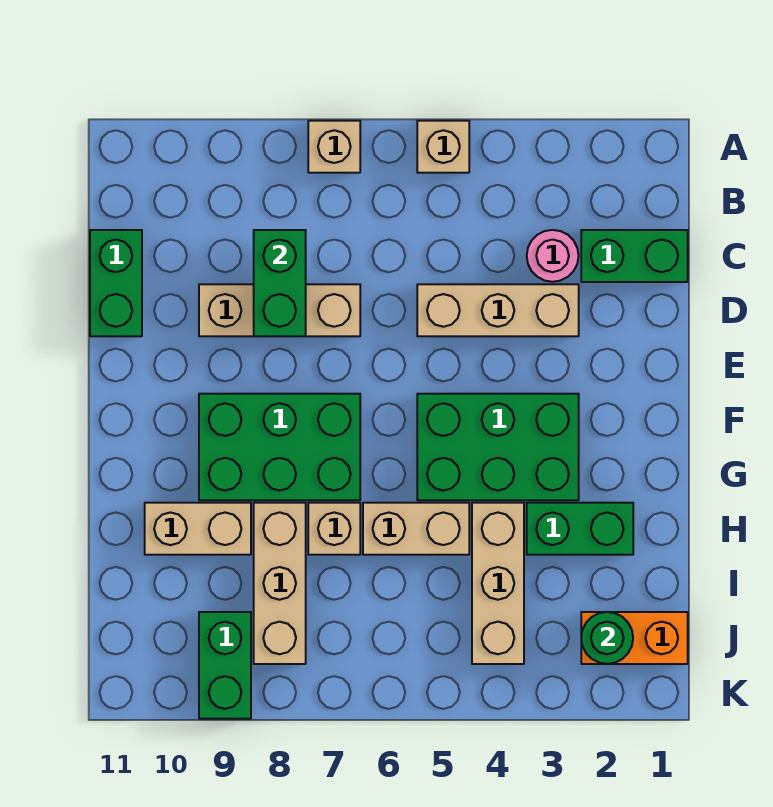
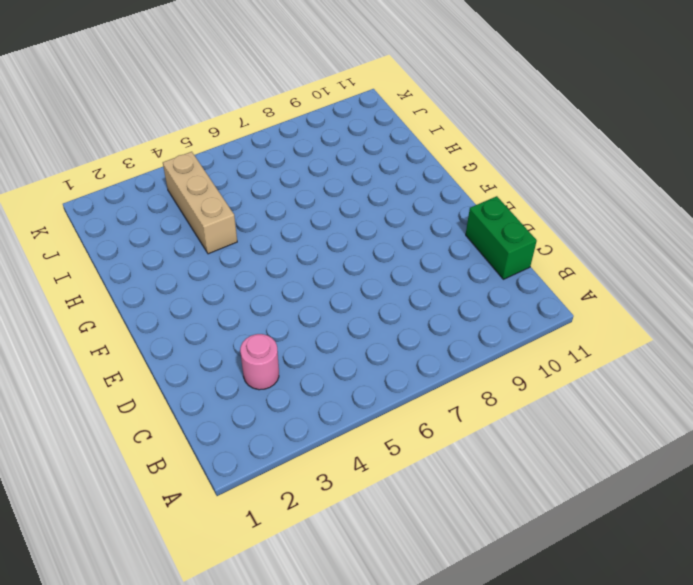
none -> tan brick A5 level 1
none -> tan brick A7 level 1
none -> green brick C1:C2 level 1

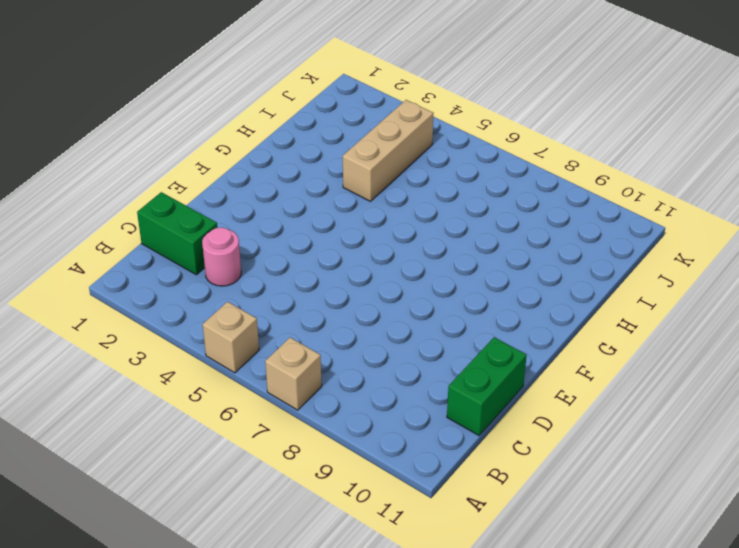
none -> tan brick D3:D5 level 1
none -> tan brick D7:D9 level 1
none -> green brick F3:G5 level 1

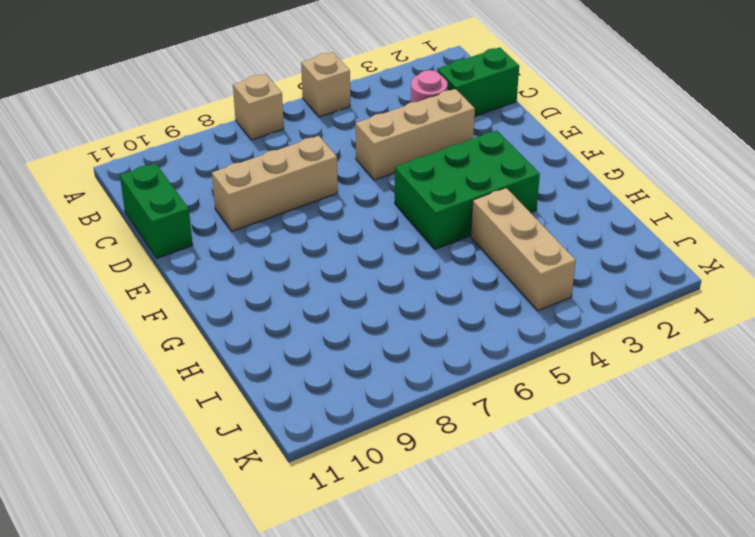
none -> green brick F7:G9 level 1
none -> green brick H2:H3 level 1
none -> tan brick H5:H6 level 1

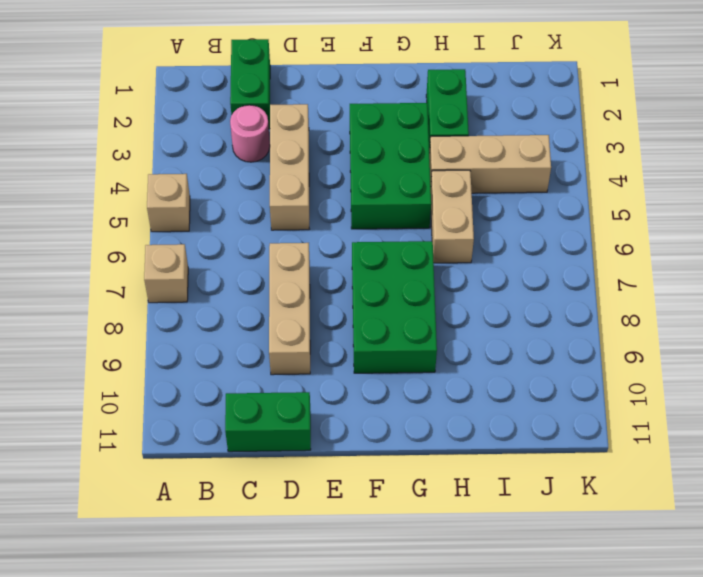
none -> tan brick H7 level 1
none -> tan brick H8:J8 level 1
none -> tan brick H9:H10 level 1

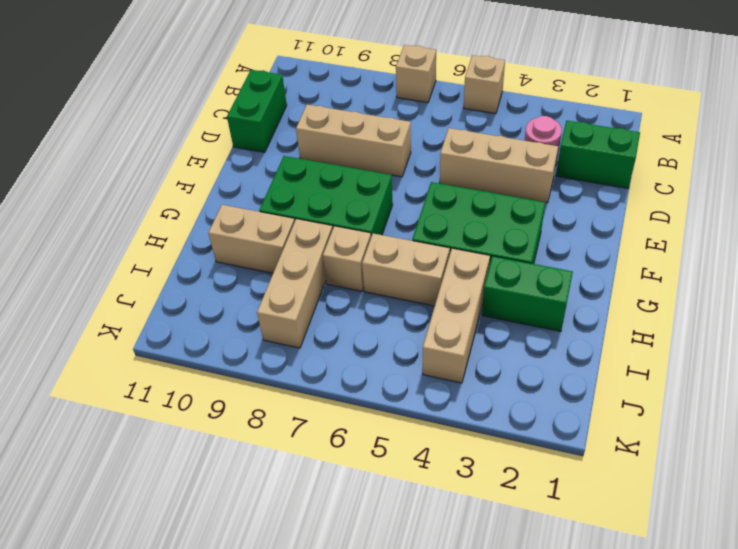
none -> orange brick J1:J2 level 1
none -> green brick J9:K9 level 1
none -> green brick C8:D8 level 2

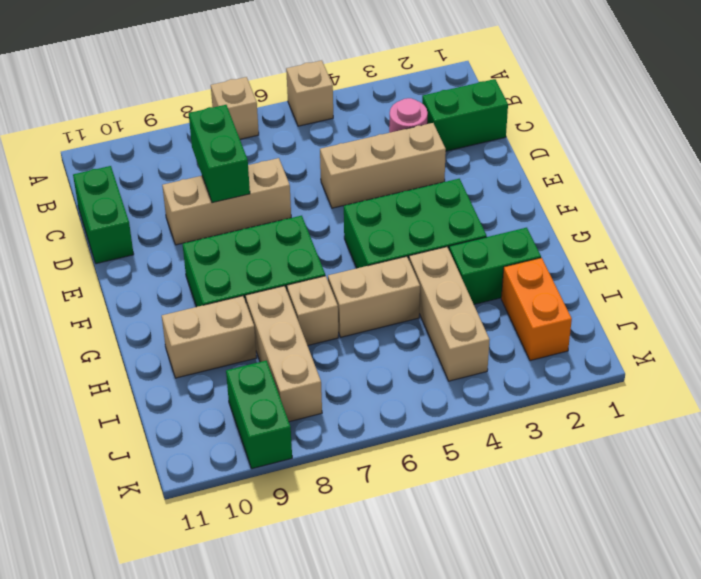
orange brick I2:J2 level 1 -> orange brick J1:J2 level 1
none -> green round brick J2 level 2

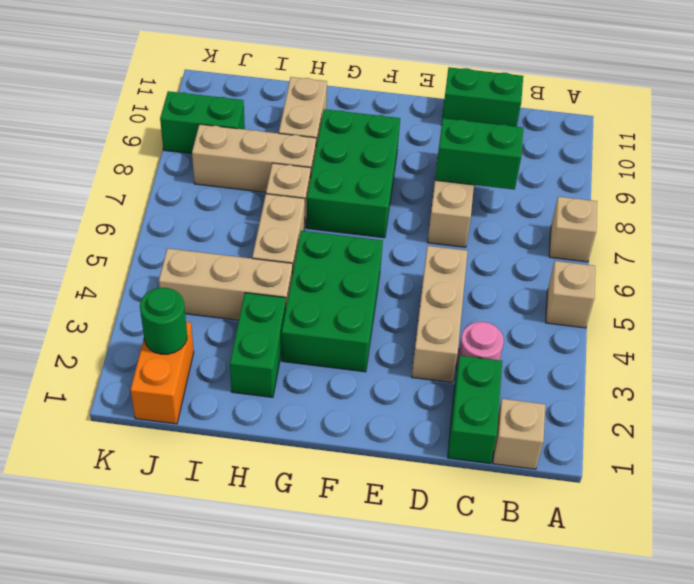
tan brick B1 level 1 -> none

